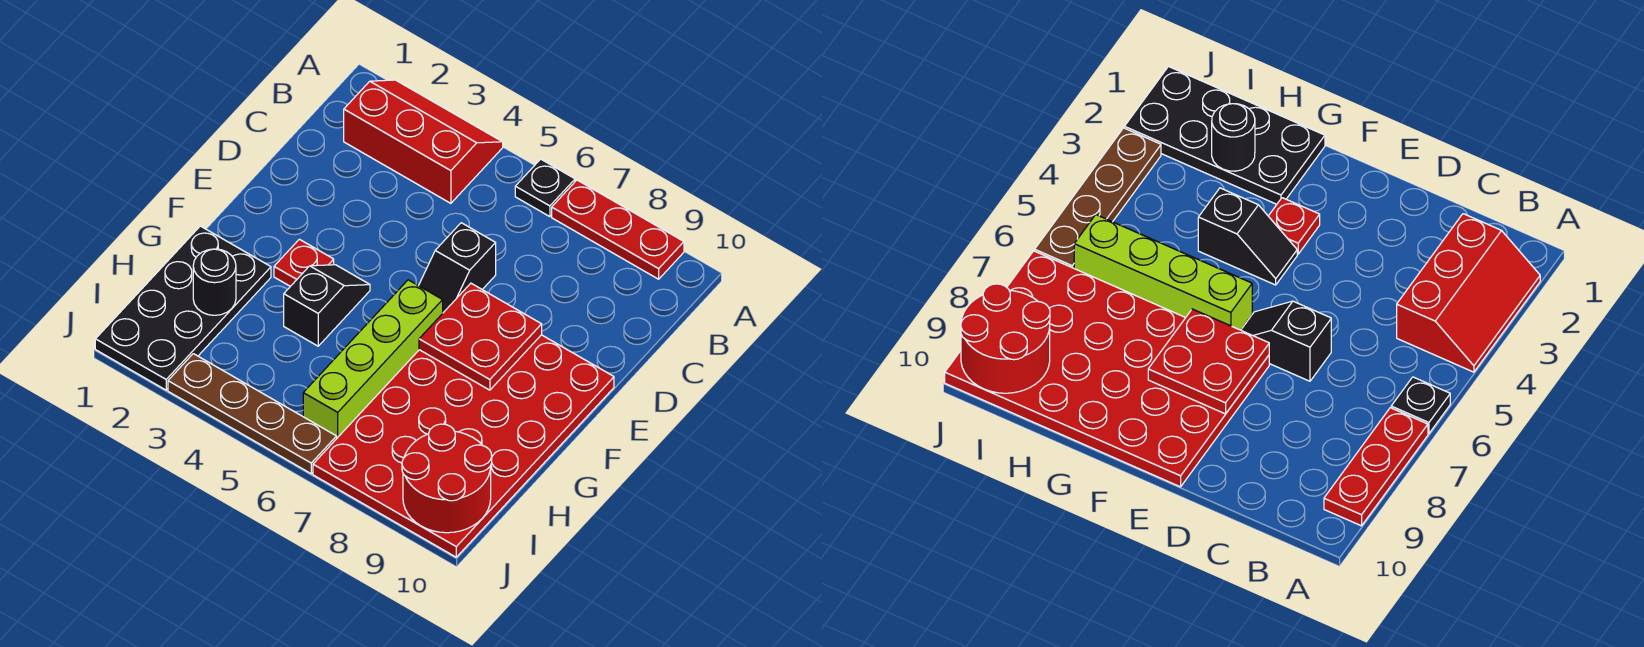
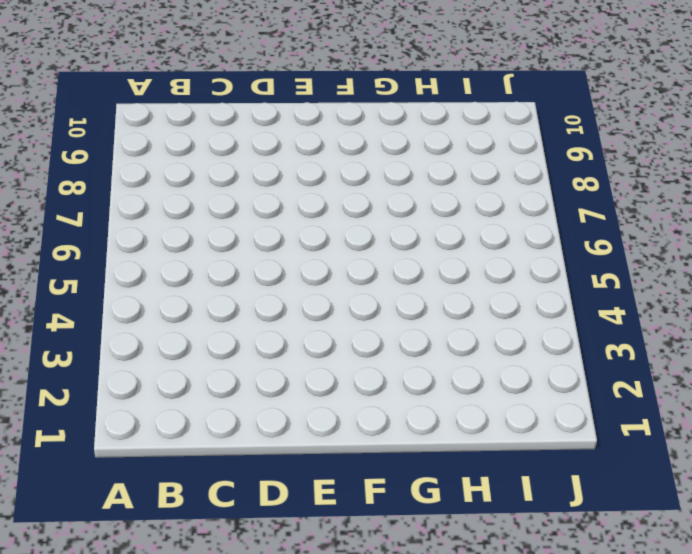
none -> red slope A2:B4 level 1 top B
none -> black plate A6 level 1
none -> red plate A7:A9 level 1

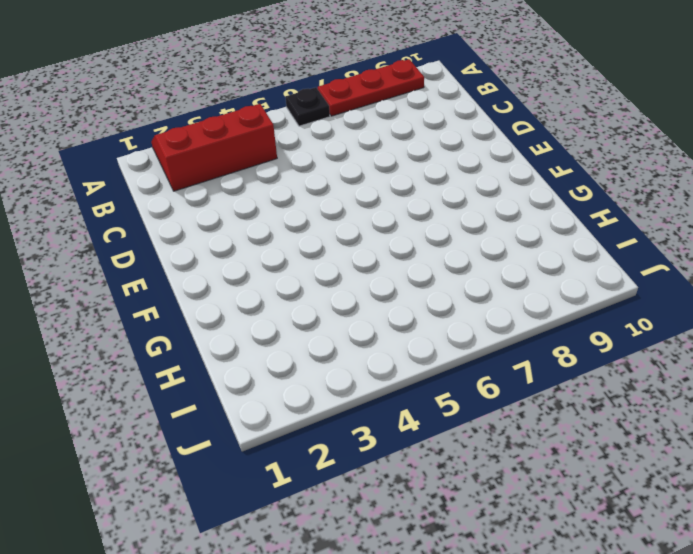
none -> black slope D6:E6 level 1 top D
none -> red plate E7:J10 level 1
none -> red plate F3 level 1

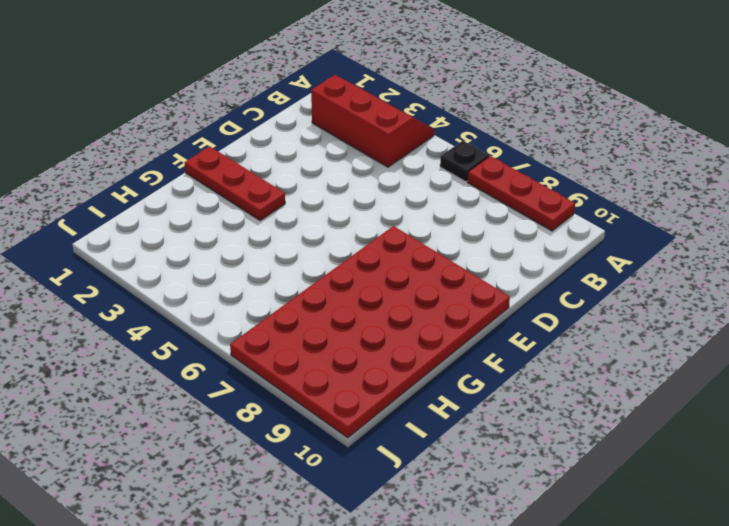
red plate F1:F3 level 1 -> red plate F3 level 1
none -> black slope D6:E6 level 1 top D
none -> black slope F4:G4 level 1 top G
none -> lime brick F6:I6 level 1

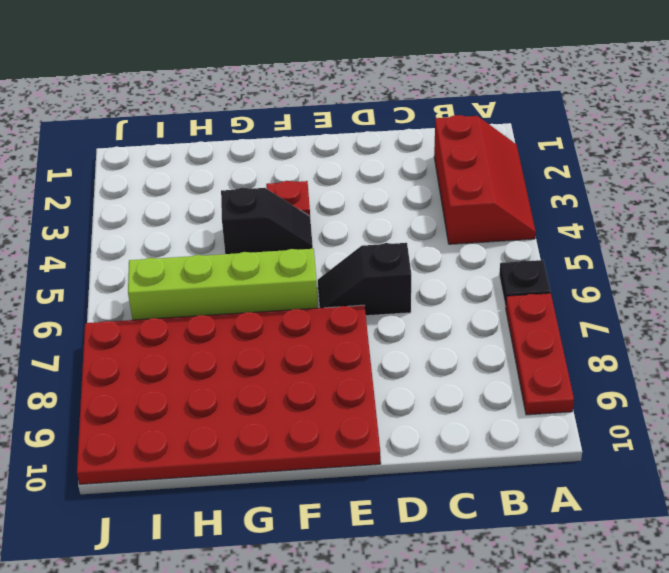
none -> black plate G1:J2 level 1
none -> brown plate J3:J6 level 1
none -> red plate E7:F8 level 2

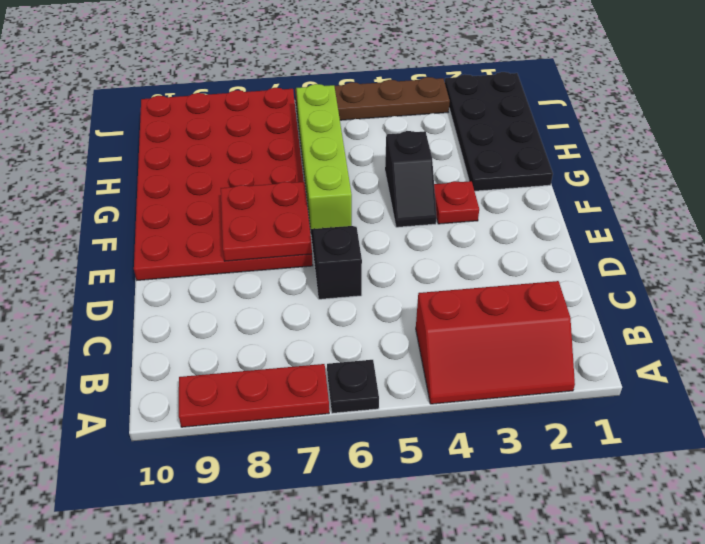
none -> black round brick H2 level 2
none -> red round brick I9:J10 level 2

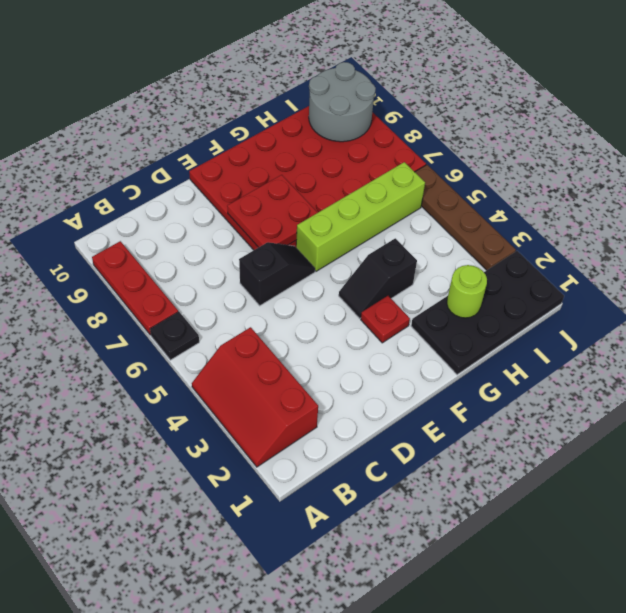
lime round brick H2 level 2 -> black round brick H2 level 2
grey round brick I9:J10 level 2 -> red round brick I9:J10 level 2

